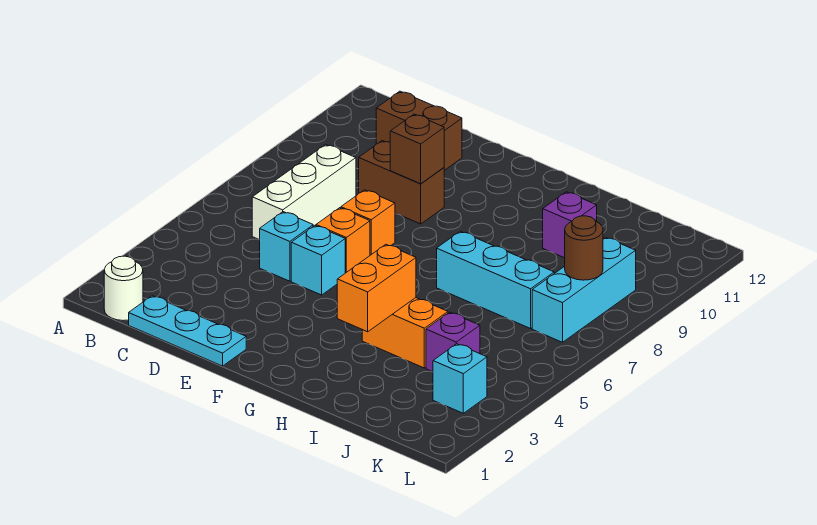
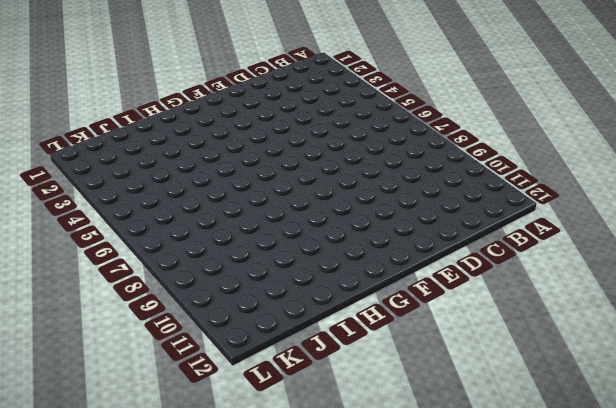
none -> white round brick B1 level 1
none -> cyan plate C1:E1 level 1
none -> white brick C6:C8 level 1

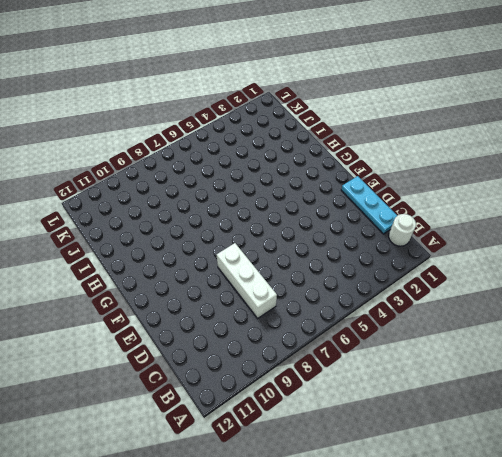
white brick C8:E8 level 1 -> white brick C6:C8 level 1
none -> brown brick C11:D11 level 1
none -> cyan brick D5 level 1
none -> brown brick D9:E9 level 1

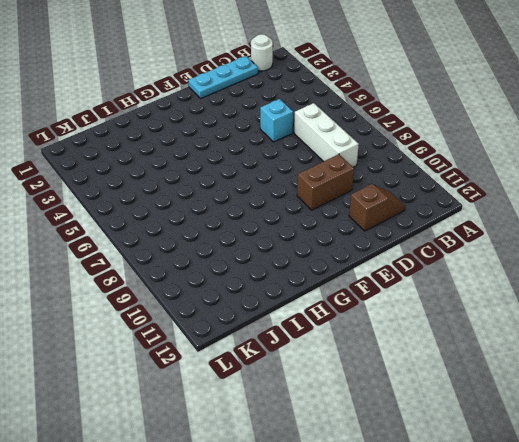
brown slope C11:D11 level 1 top D -> brown brick C11:D11 level 1
none -> cyan brick E5 level 1
none -> orange brick E6 level 1
none -> orange brick E7 level 1

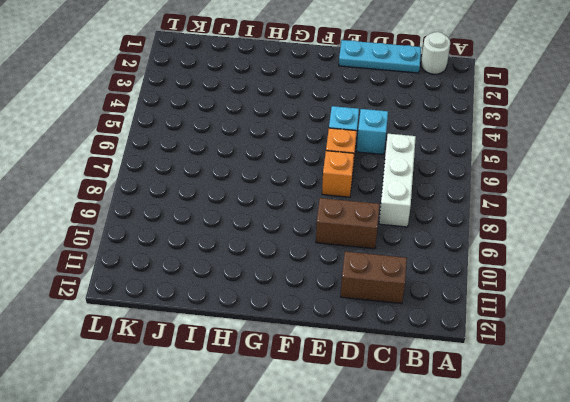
none -> orange brick H4:I4 level 1
none -> cyan brick H7:J7 level 1
none -> purple brick I10 level 1

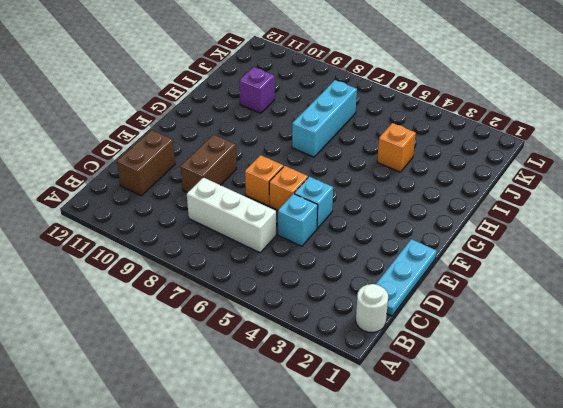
orange brick I4 level 1 -> orange brick H4:I4 level 1
none -> purple brick J4 level 1
none -> cyan brick K3 level 1
none -> cyan brick K7:K9 level 1

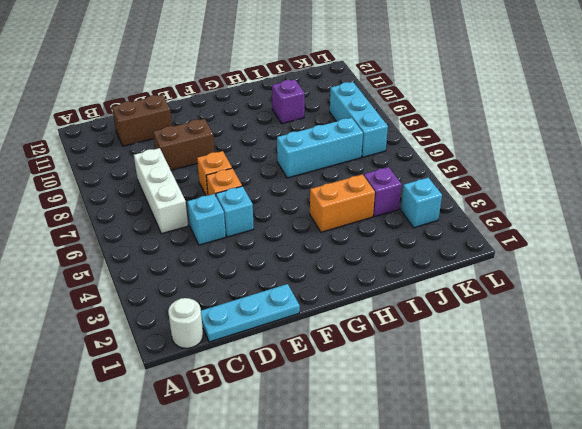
none -> brown brick E9 level 2
none -> orange brick H3:H4 level 2
none -> brown round brick K8 level 2

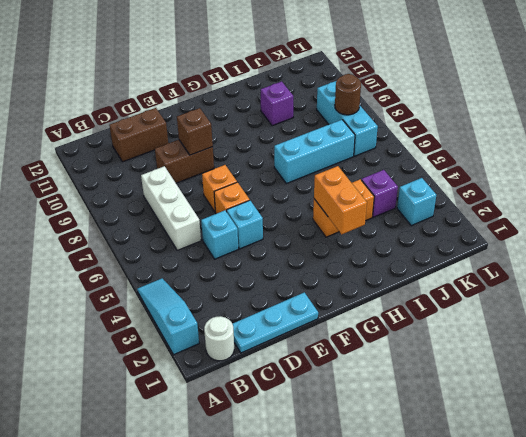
cyan slope A2:A4 level 1 top 2 -> none

